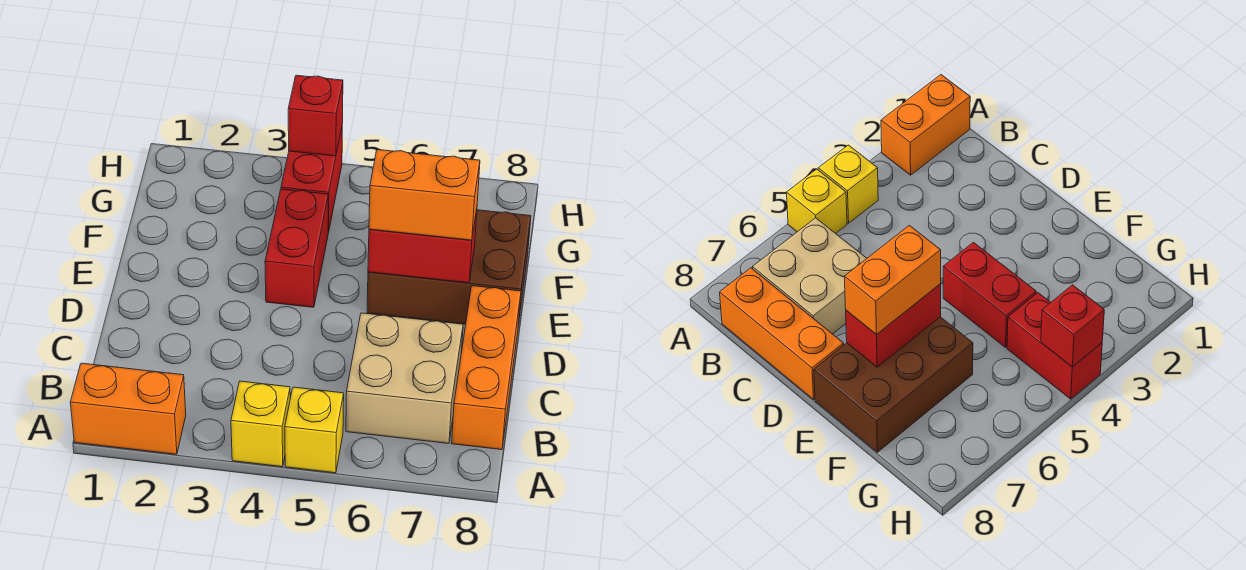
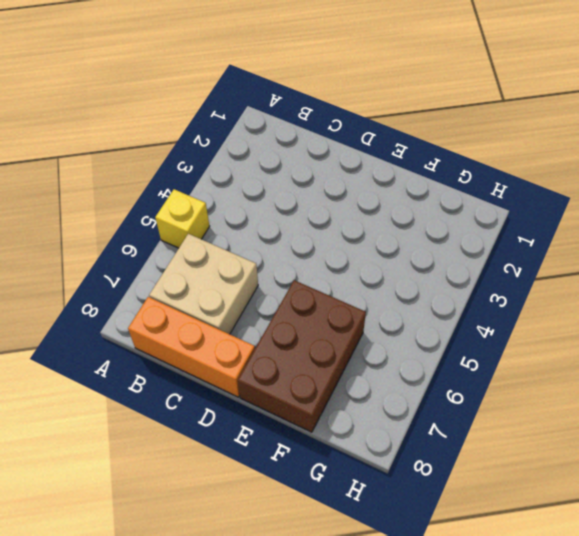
none -> orange brick A1:A2 level 1
none -> yellow brick A4 level 1

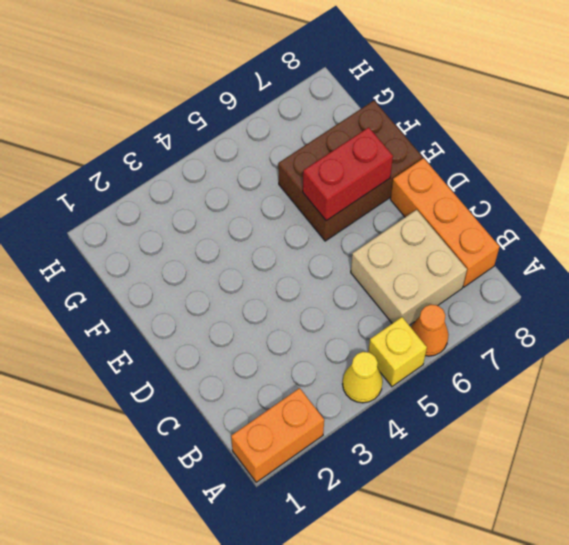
yellow cone A4 level 1 -> yellow brick A4 level 1
orange cone A6 level 1 -> none
none -> red brick E4:F4 level 1
none -> red brick G4:H4 level 1

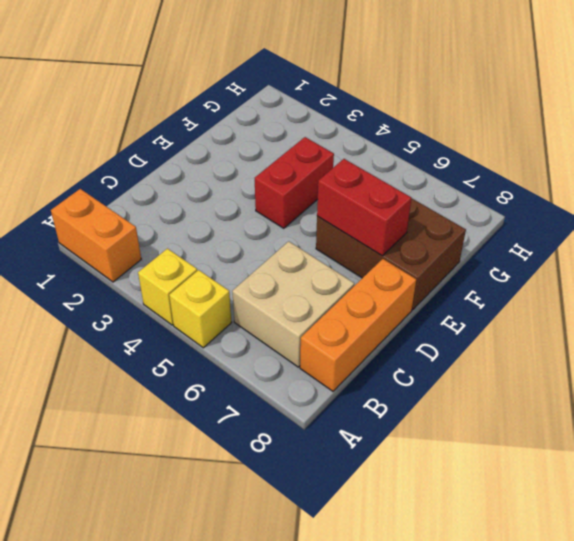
none -> red brick G4:H4 level 1
none -> red brick H4 level 2

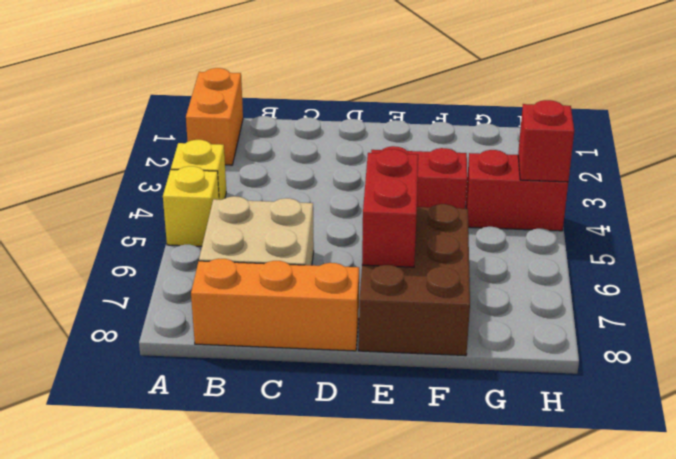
none -> orange brick E6:E7 level 3

